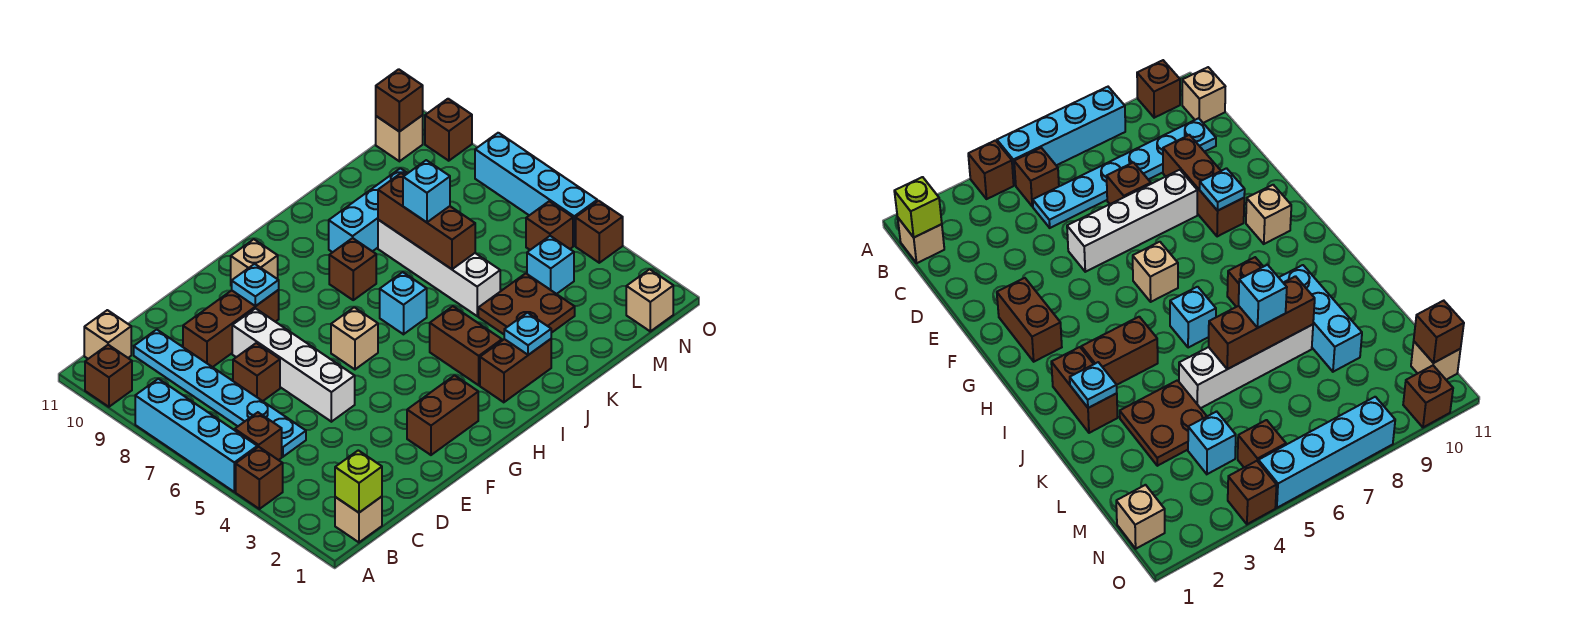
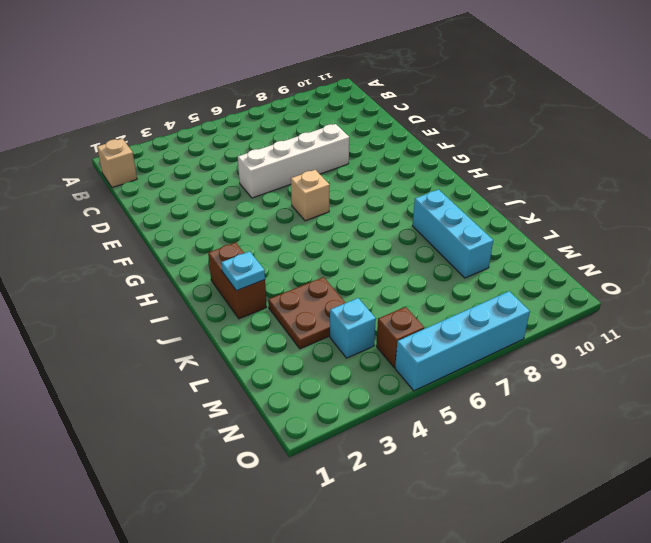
none -> brown brick A4 level 1
none -> cyan brick A5:A8 level 1
none -> brown brick A10 level 1
none -> brown brick B5 level 1

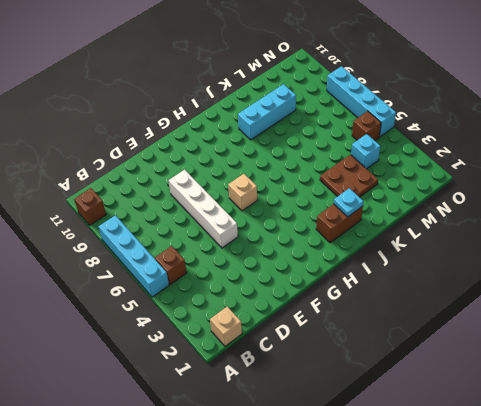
none -> brown brick A4 level 1
none -> tan brick B11 level 1
none -> cyan plate C5:C10 level 1
none -> brown brick D7 level 1

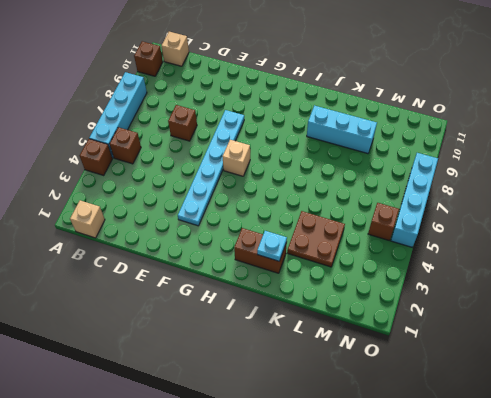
cyan plate F3:F8 level 1 -> cyan plate C5:C10 level 1
none -> brown brick D9:F9 level 1
none -> white brick E5:E8 level 1
none -> brown brick F2:G2 level 1
none -> tan brick G10 level 1

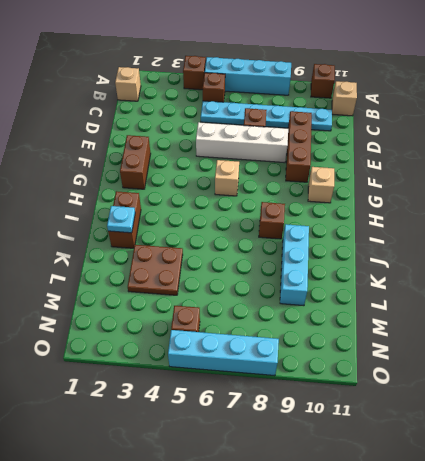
none -> brown brick I3:I4 level 1
none -> cyan brick I6 level 1
none -> white brick K5:K8 level 1
none -> cyan brick M4 level 1

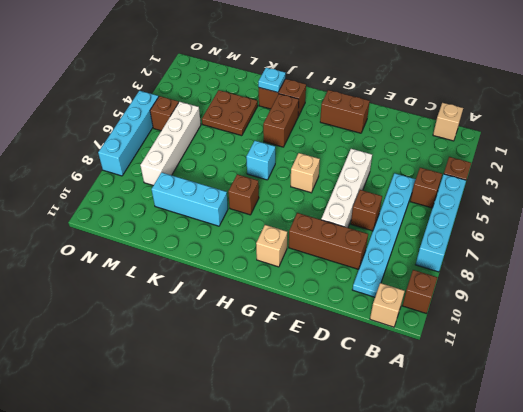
white brick M5:M8 level 1 -> white brick K5:K8 level 1
none -> cyan brick M4 level 1
none -> tan brick N1 level 1
none -> tan brick N11 level 1
none -> brown brick O4 level 1

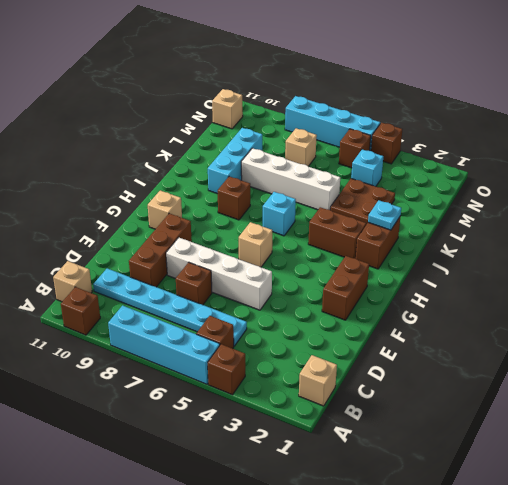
tan brick M7 level 1 -> tan brick N1 level 1
none -> brown brick O10 level 1
none -> lime brick B1 level 2
none -> cyan plate F9 level 2
none -> brown brick K6:K8 level 2

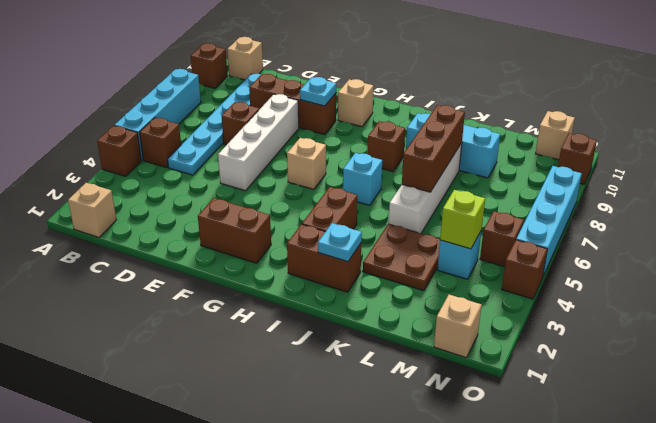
lime brick M4 level 2 -> lime brick B1 level 2
none -> brown brick N11 level 2
none -> cyan brick K7 level 3

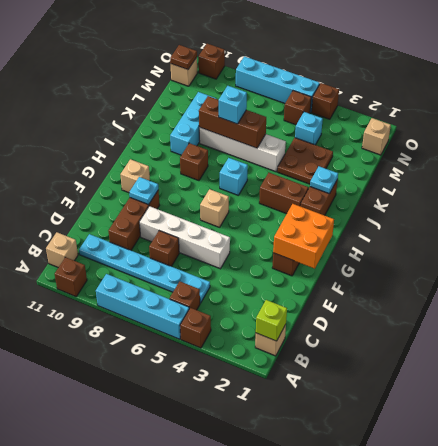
orange brick F1:G2 level 2 -> none
brown plate N11 level 2 -> brown brick N11 level 2

